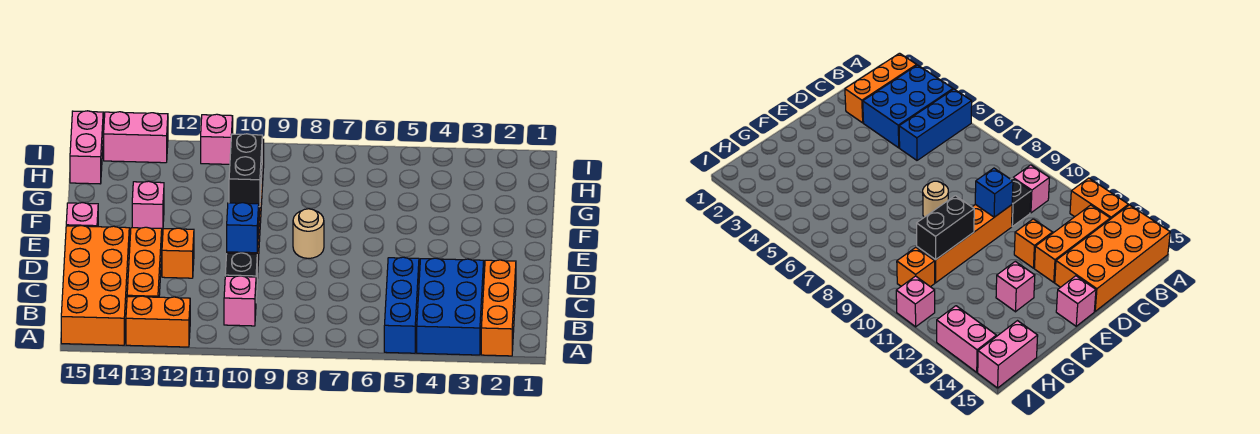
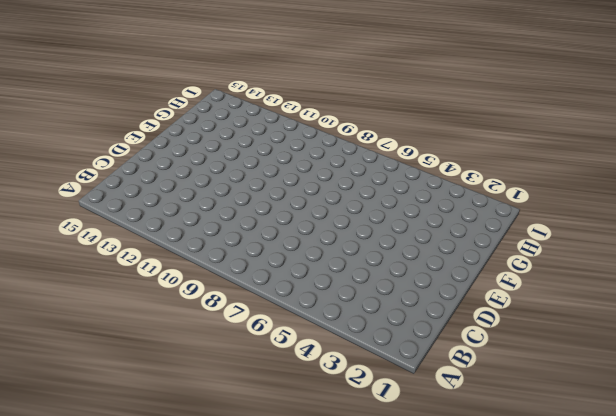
none -> orange brick A2:C2 level 1
none -> blue brick A3:C4 level 1
none -> blue brick A5:C5 level 1

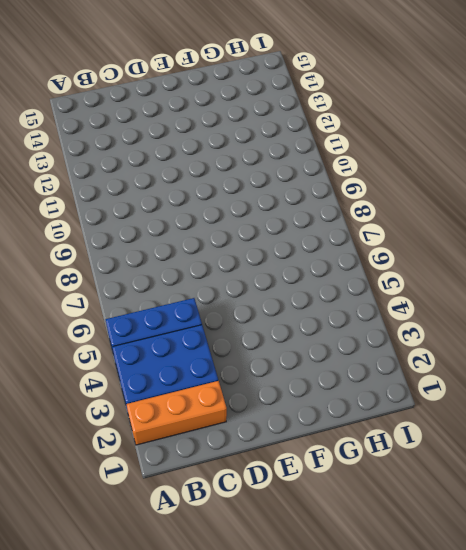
none -> orange brick A12:A13 level 1
none -> orange brick A14:D15 level 1
none -> pink brick B10 level 1

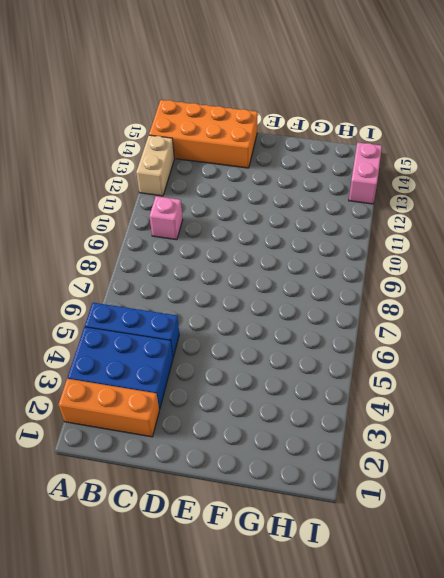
tan brick A12:A13 level 1 -> orange brick A12:A13 level 1
none -> orange brick B13:D13 level 1
none -> black brick C10 level 1
none -> orange brick D10:G10 level 1

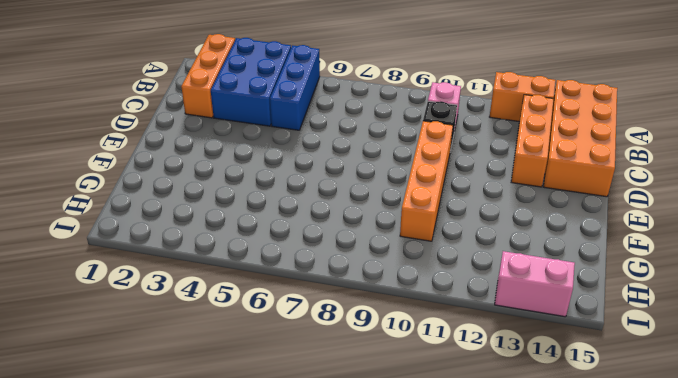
none -> orange brick D12 level 1
none -> tan round brick E8 level 1
none -> pink brick E15 level 1

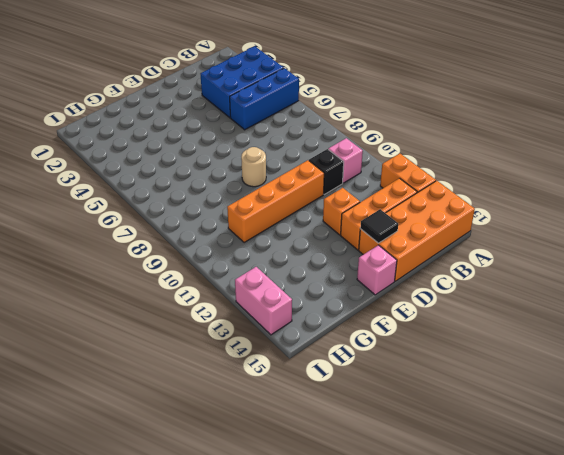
black tile D14 level 2 -> none
none -> orange brick A2:C2 level 1
none -> pink brick F13 level 1
none -> orange brick H10 level 1

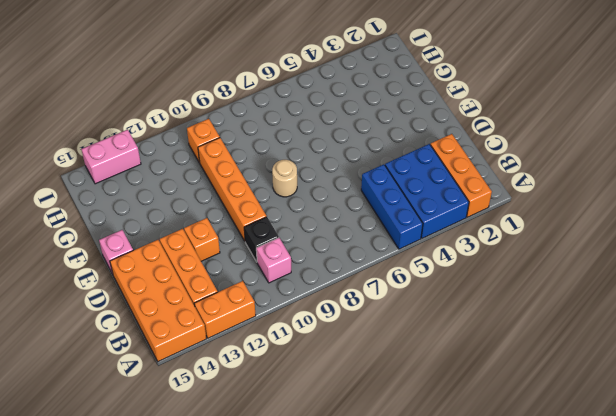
none -> pink brick F13 level 1
none -> pink brick H15:I15 level 1
none -> pink brick I11 level 1

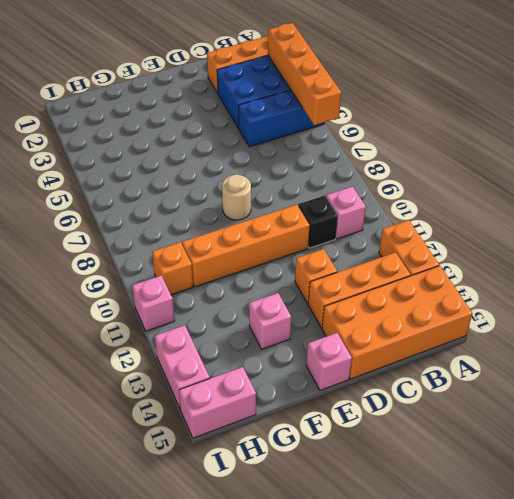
orange brick A3:A6 level 2 -> none
none -> blue brick D10 level 2
none -> black brick F10:G10 level 2

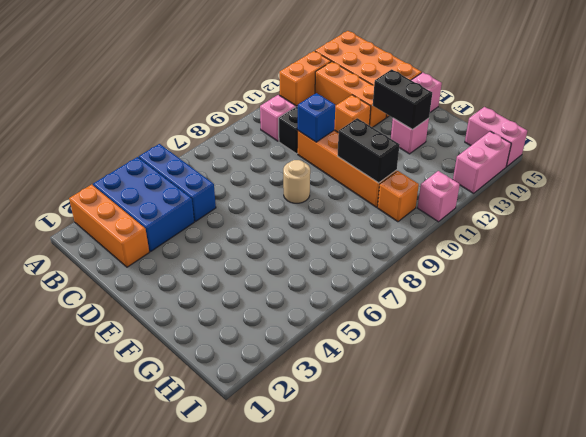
black brick E13:F13 level 2 -> none

